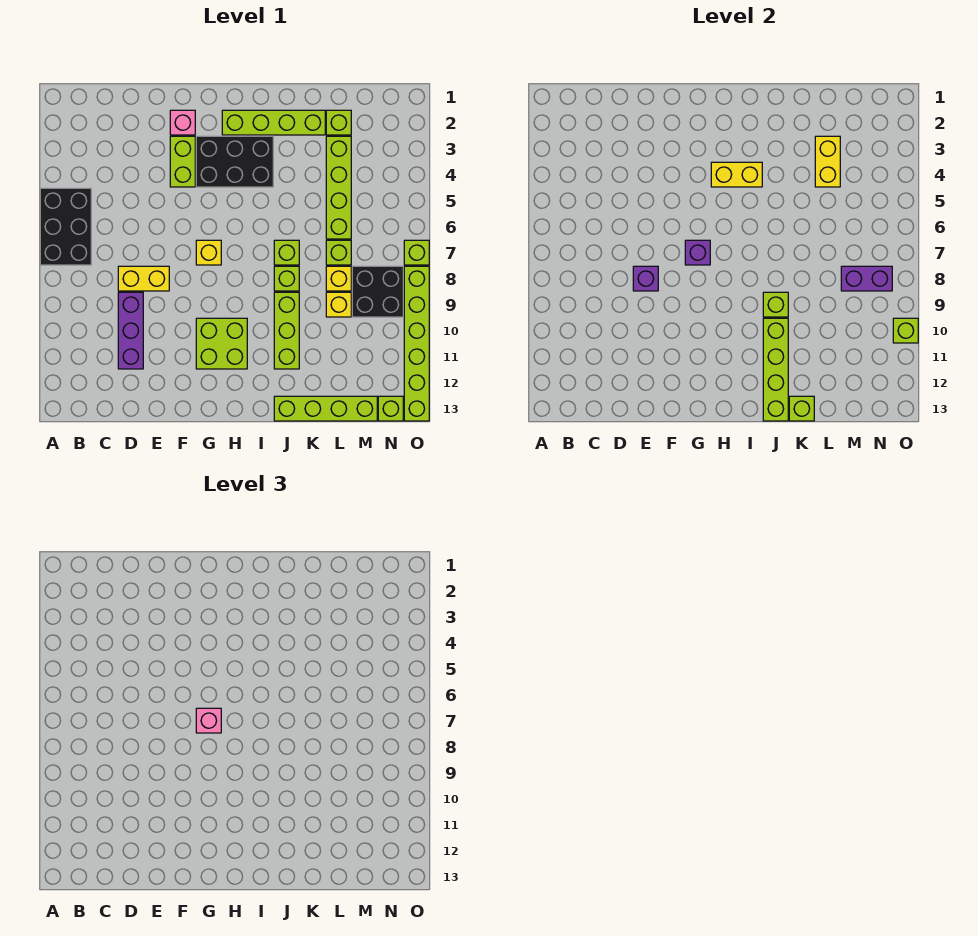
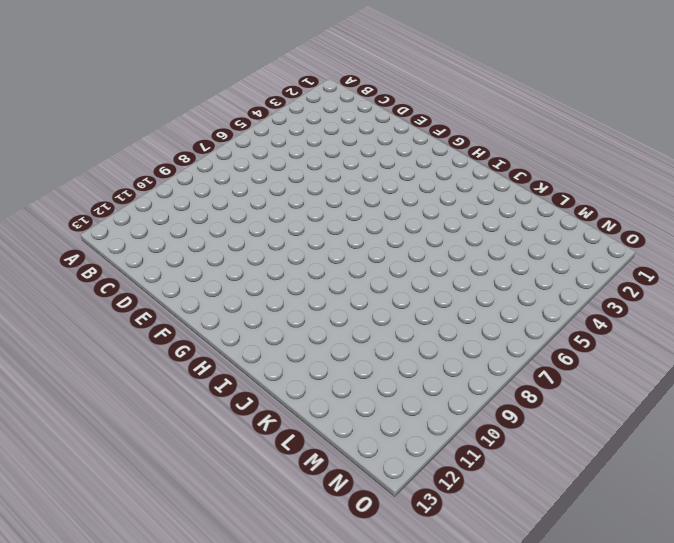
none -> black brick A5:B7 level 1
none -> yellow brick D8:E8 level 1
none -> purple brick D9:D11 level 1
none -> pink brick F2 level 1

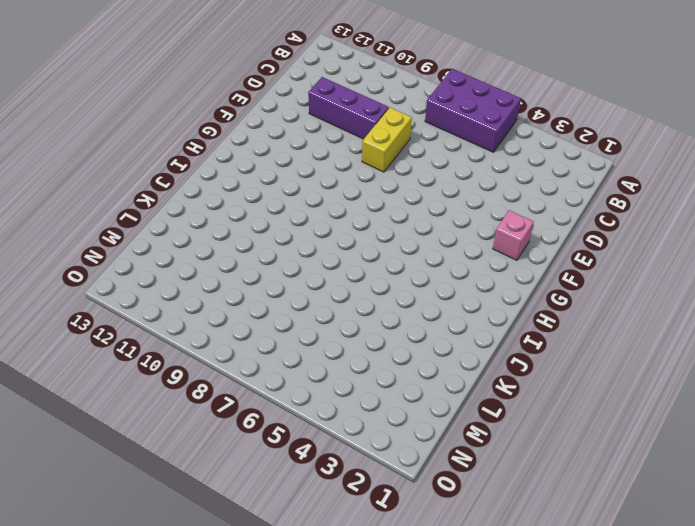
purple brick A5:B7 level 1 -> black brick A5:B7 level 1
none -> lime brick F3:F4 level 1
none -> black brick G3:I4 level 1
none -> yellow brick G7 level 1
none -> lime brick G10:H11 level 1

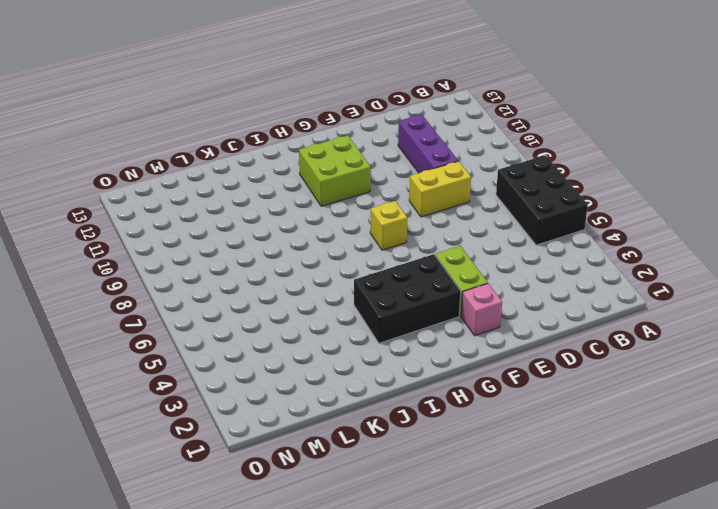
none -> lime brick H2:K2 level 1
none -> lime brick J7 level 1
none -> lime brick J8 level 1
none -> lime brick J9:J11 level 1

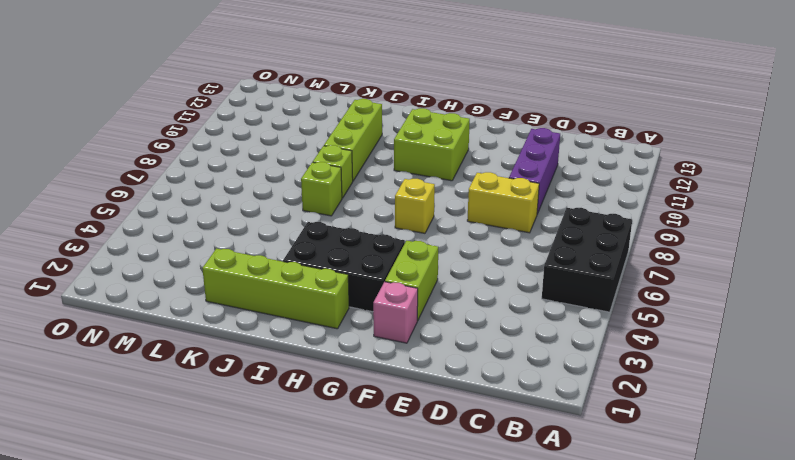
none -> lime brick J13:M13 level 1
none -> lime brick L2 level 1
none -> lime brick L3:L6 level 1
none -> lime brick L7 level 1

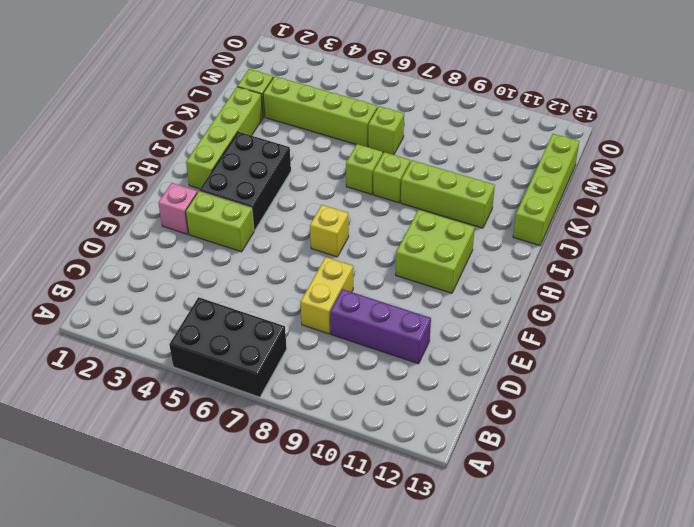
none -> yellow brick L8 level 1
none -> yellow brick L9 level 1
none -> black brick M8:N9 level 1
none -> lime brick N13 level 1

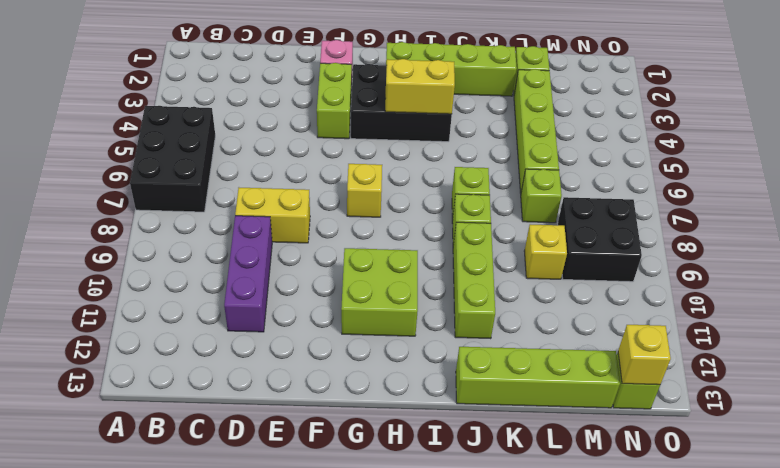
yellow brick N13 level 2 -> yellow brick L8 level 1
none -> lime brick O7 level 1
none -> lime brick O8:O13 level 1
none -> purple brick E8 level 2
none -> purple brick G7 level 2

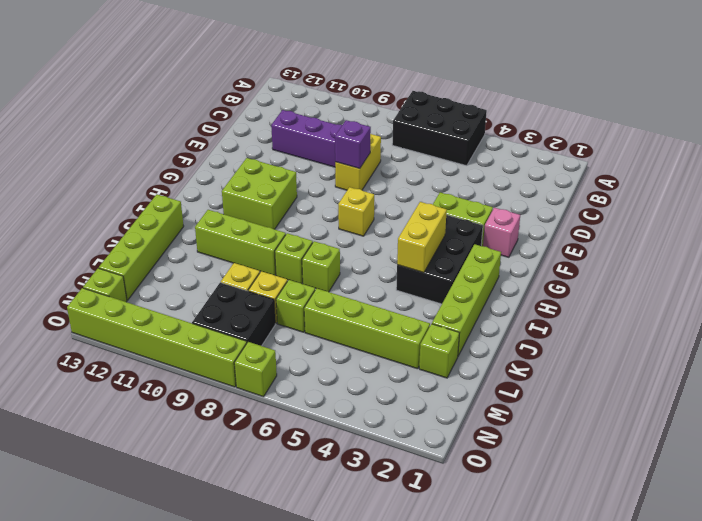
none -> purple brick G7 level 2
none -> lime brick J9 level 2
none -> lime brick J10:J13 level 2
none -> lime brick K13 level 2

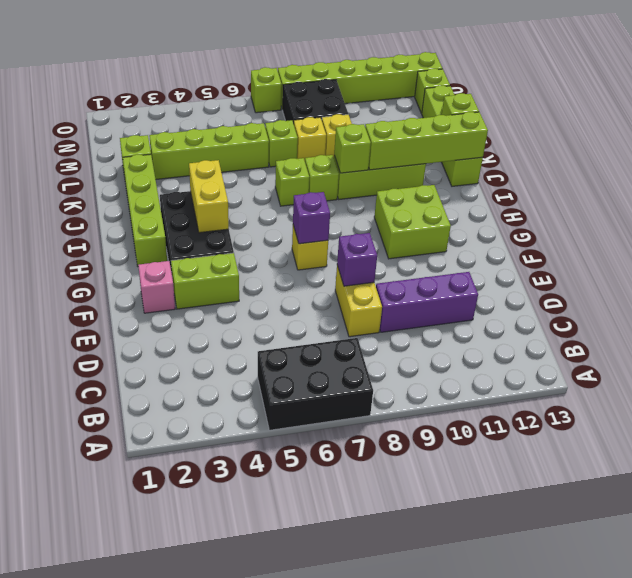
none -> yellow brick L3:L4 level 2
none -> purple brick M8:N8 level 2
none -> lime brick O10 level 2
none -> pink brick G7 level 3

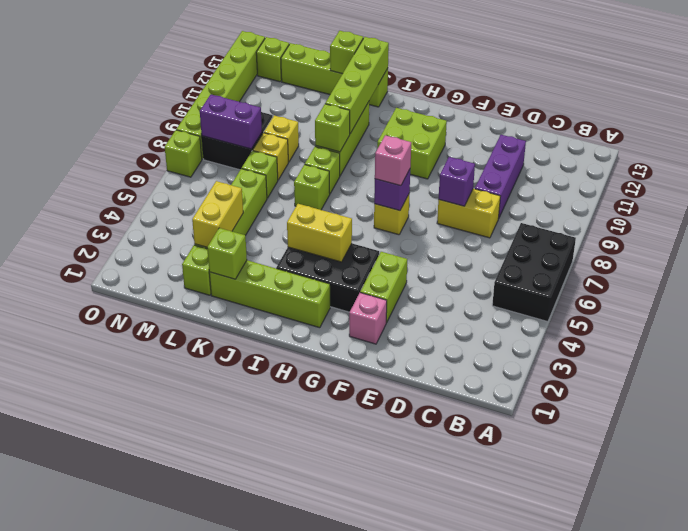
lime brick K2 level 2 -> lime brick O10 level 2

